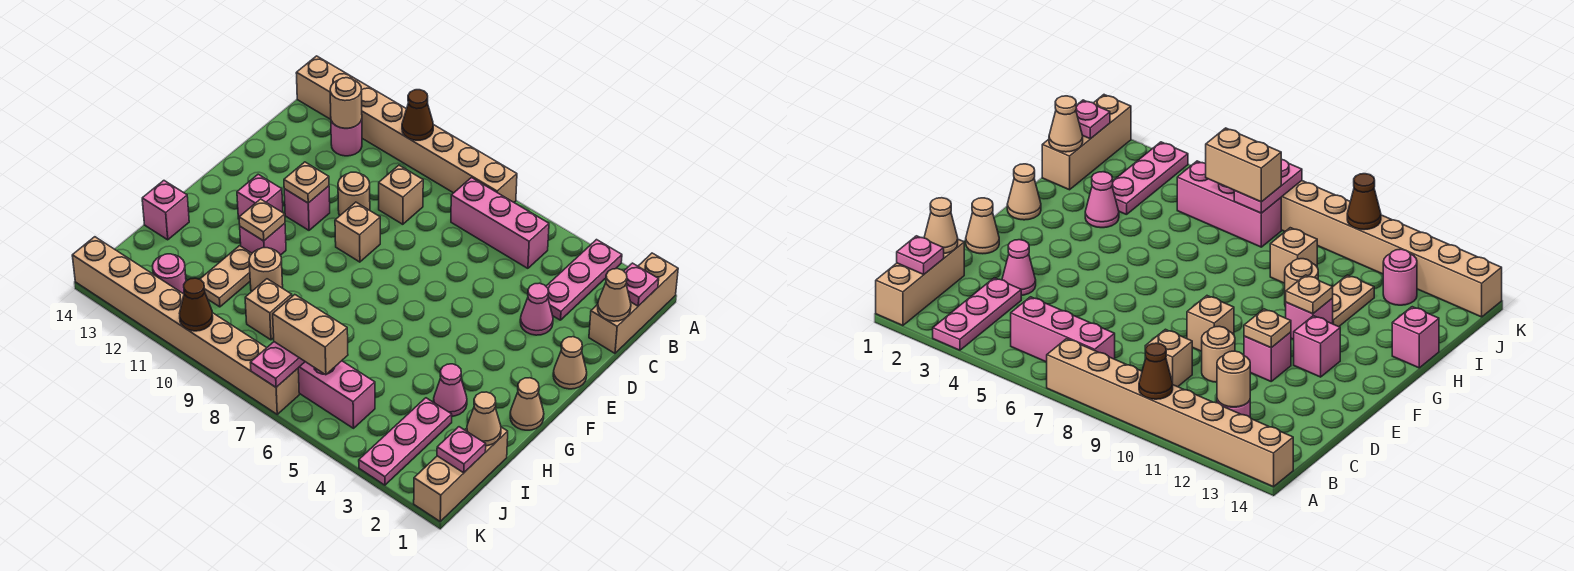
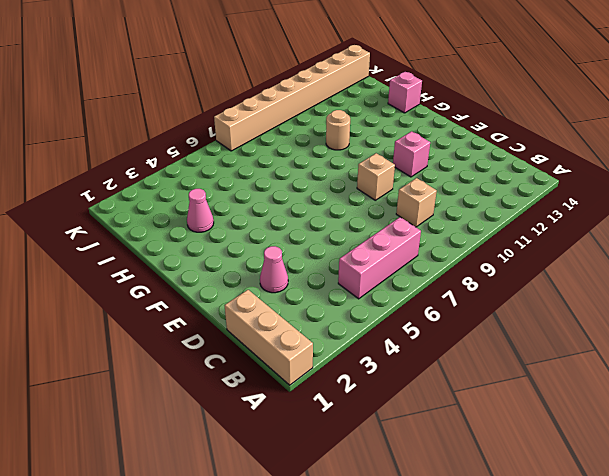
none -> pink plate A3:C3 level 1
none -> tan brick A7:A14 level 1
none -> pink round brick B12 level 1
none -> tan round brick D10 level 1

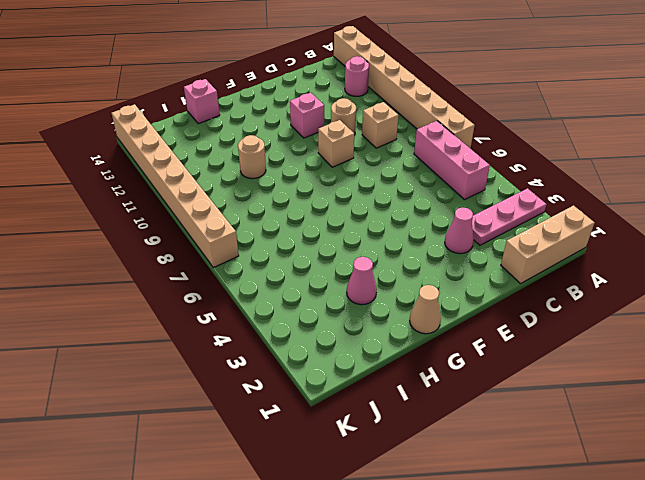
none -> tan cone E1 level 1
none -> pink brick F12 level 1
none -> pink brick G11 level 1
none -> tan plate H11:I11 level 1

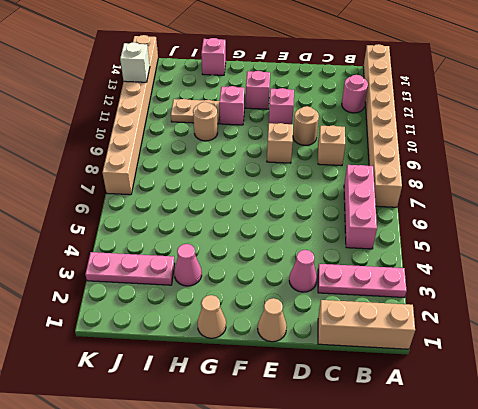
white brick K12 level 2 -> none
none -> tan brick I1:K1 level 1
none -> tan brick I9 level 1
none -> pink brick J5:J7 level 1
none -> pink round brick J12 level 1

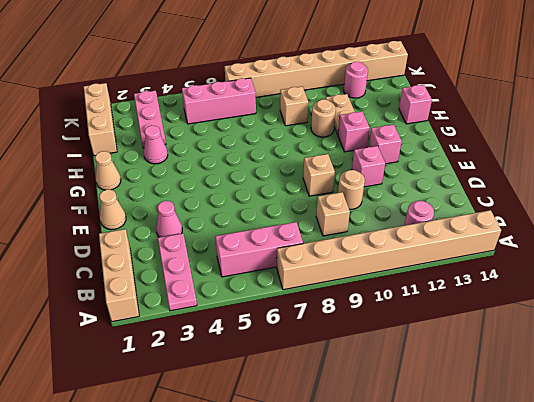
none -> brown cone A10 level 2
none -> pink plate B1 level 2
none -> tan round brick B12 level 2
none -> tan cone C1 level 2

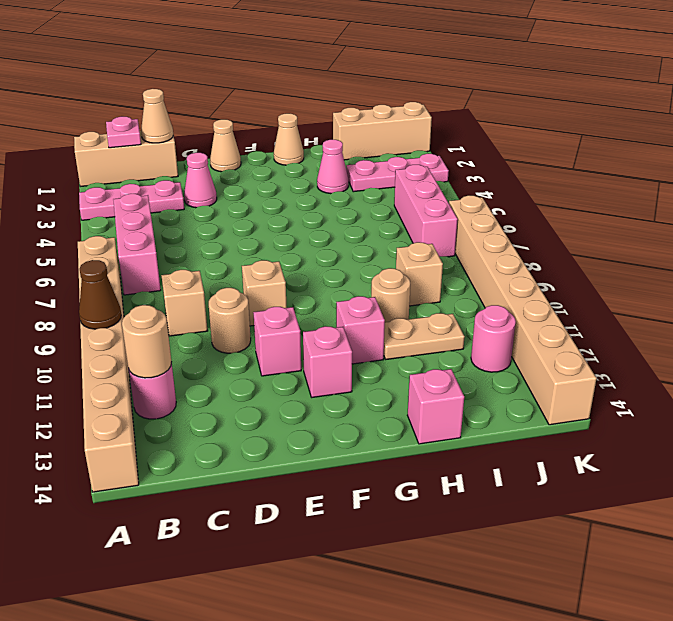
none -> tan plate E11 level 2
none -> tan plate G11 level 2
none -> tan cone I1 level 2
none -> pink plate J1 level 2

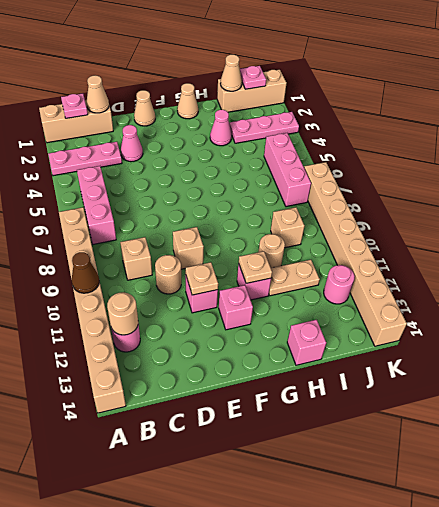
none -> pink plate J7:K7 level 2
none -> brown cone K10 level 2
none -> tan brick J6:J7 level 3

